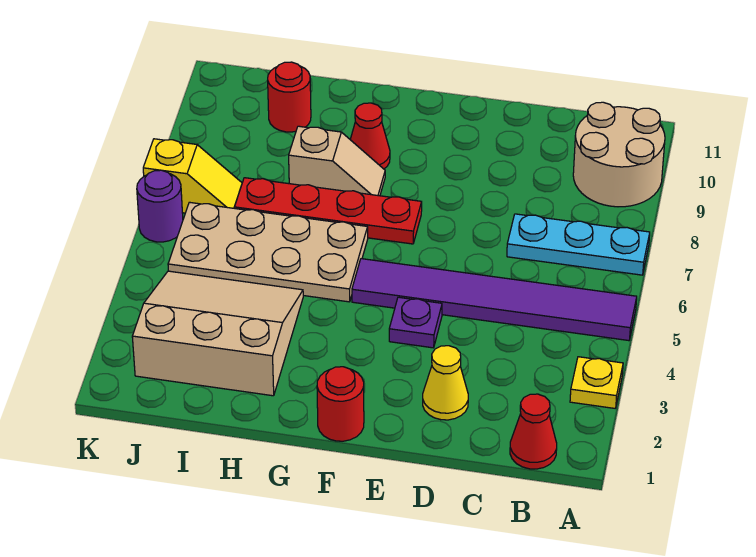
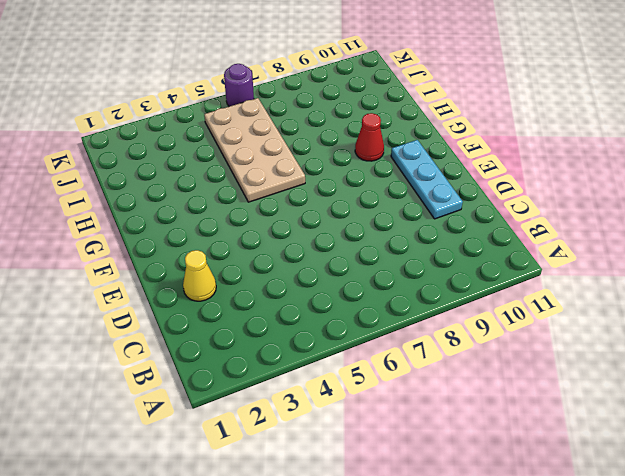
cyan plate D10:F10 level 1 -> cyan plate A7:C7 level 1
none -> yellow plate A3 level 1
none -> purple tile A5:F5 level 1
none -> tan round brick A9:B10 level 1

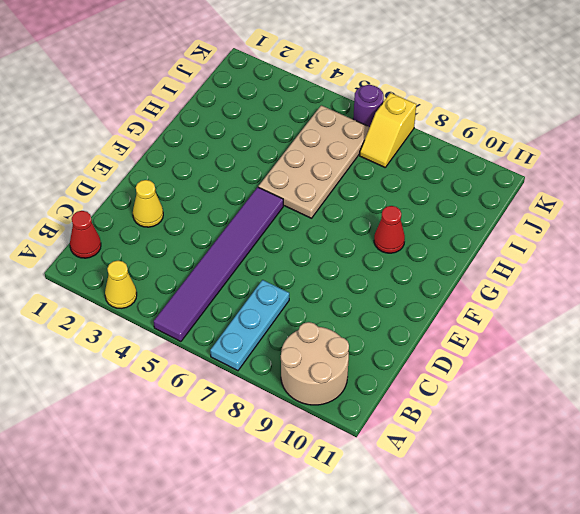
yellow cone A3 level 1 -> yellow plate A3 level 1
none -> purple plate E4 level 1
none -> red round brick F1 level 1
none -> red plate F7:I7 level 1

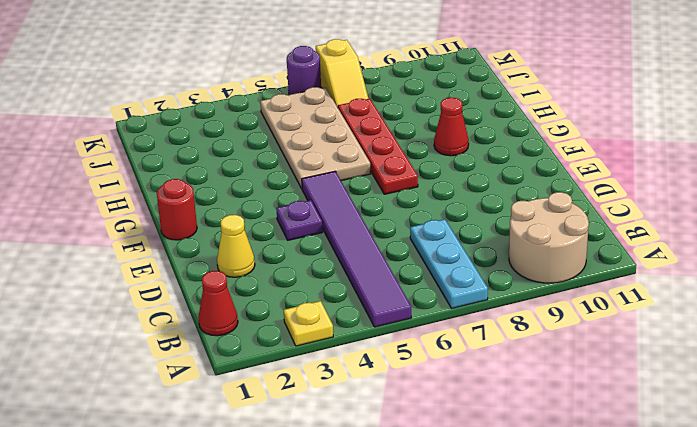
none -> tan slope G8:H8 level 1 top H
none -> tan slope H2:J4 level 1 top 2
none -> red round brick I10 level 1

